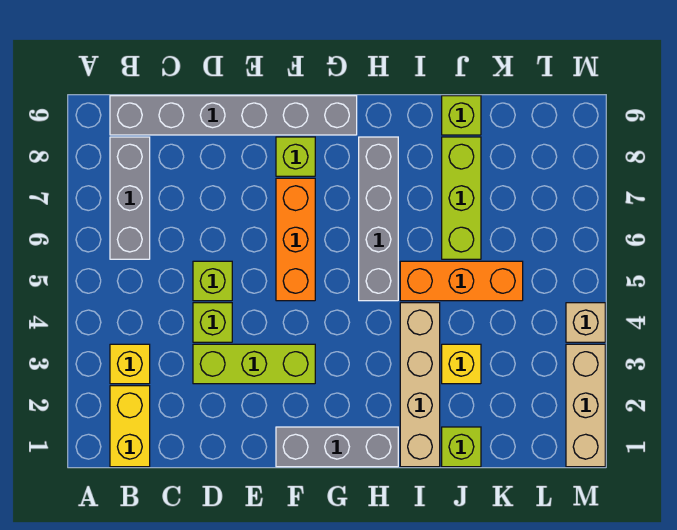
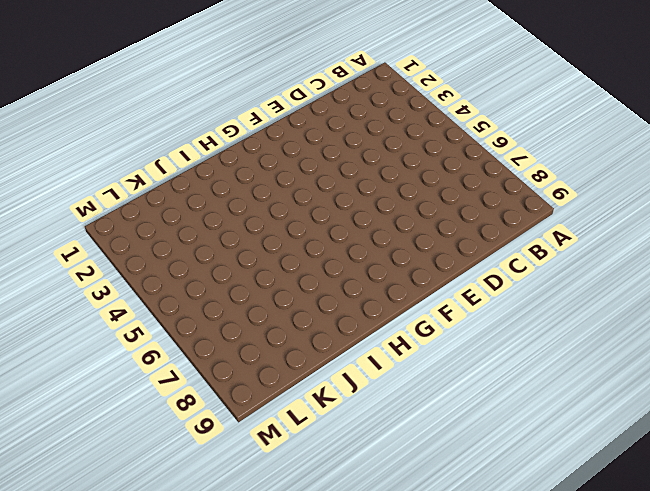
none -> yellow brick B1:B2 level 1
none -> yellow brick B3 level 1
none -> grey brick B6:B8 level 1

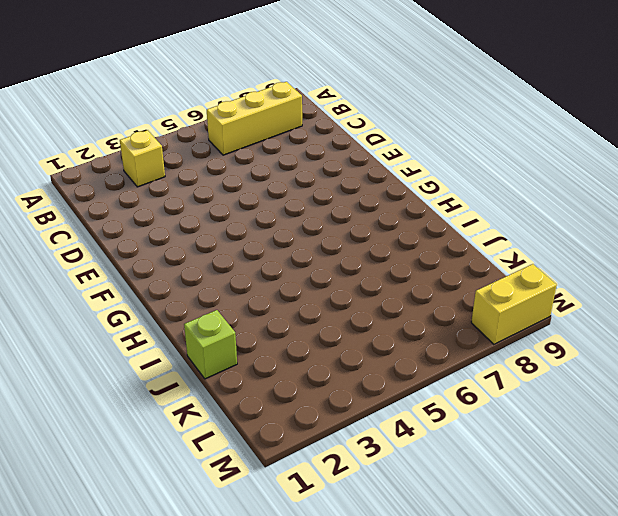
yellow brick B6:B8 level 1 -> grey brick B6:B8 level 1
yellow brick M8:M9 level 1 -> yellow brick B1:B2 level 1
none -> grey brick B9:G9 level 1
none -> lime brick D3:F3 level 1
none -> lime brick D4 level 1

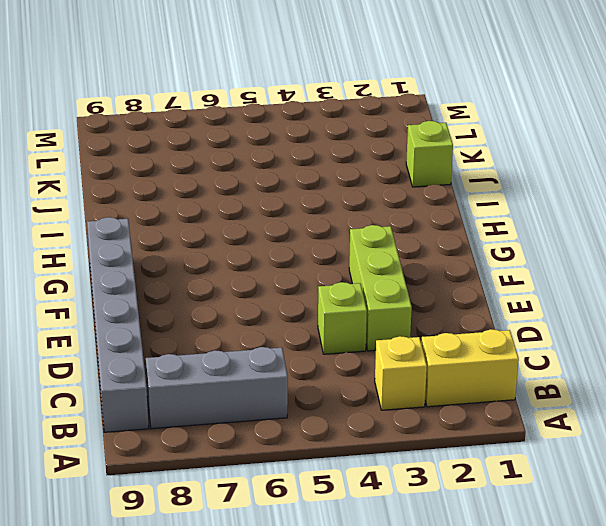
none -> lime brick D5 level 1
none -> grey brick F1:H1 level 1
none -> orange brick F5:F7 level 1

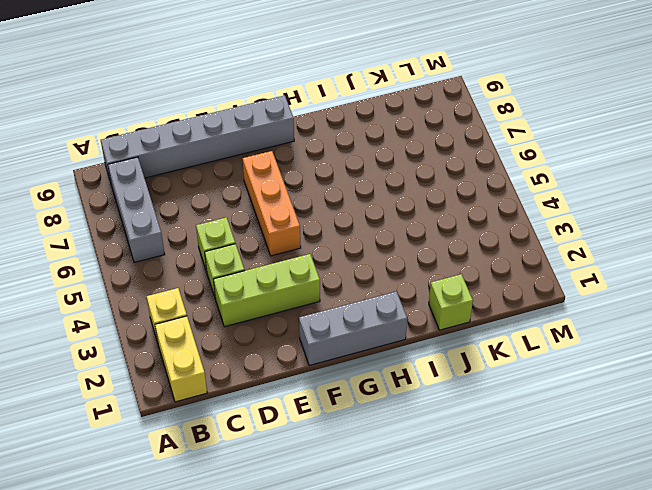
none -> lime brick F8 level 1
none -> grey brick H5:H8 level 1
none -> tan brick I1:I4 level 1

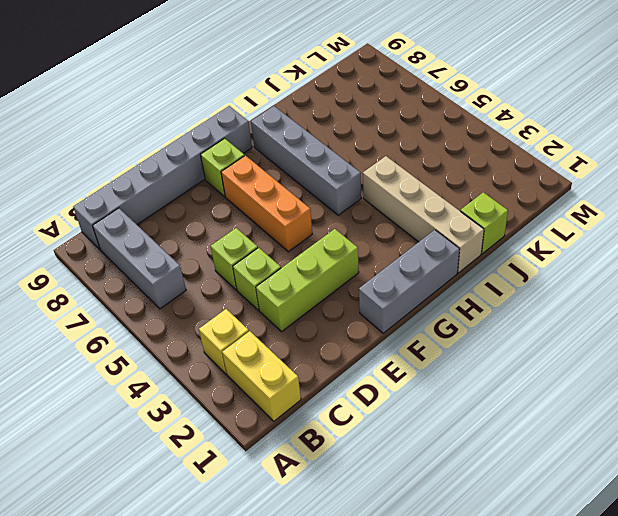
none -> orange brick I5:K5 level 1
none -> yellow brick J3 level 1
none -> lime brick J6:J8 level 1

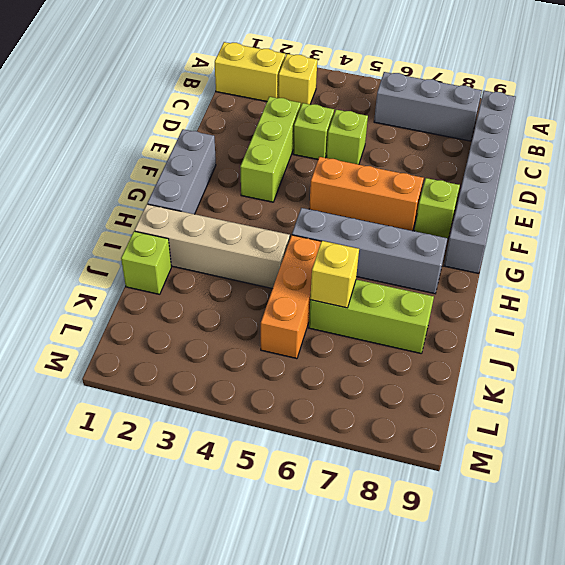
yellow brick J6 level 2 -> yellow brick J3 level 1
none -> lime brick J9 level 1
none -> tan brick M1:M3 level 1
none -> tan brick M4 level 1

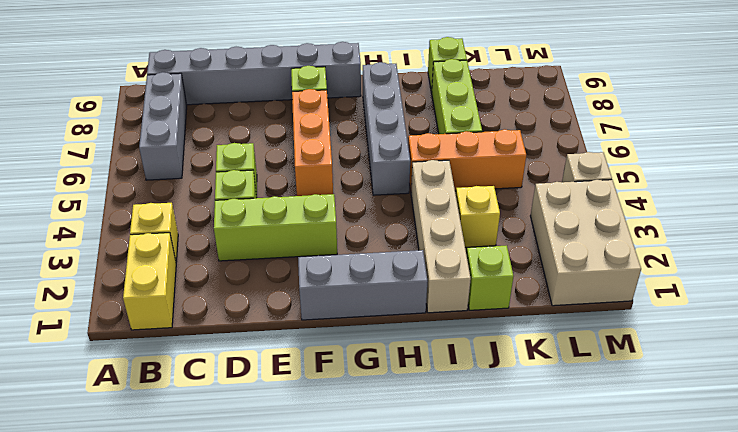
tan brick L1:M3 level 1 -> tan brick M1:M3 level 1

